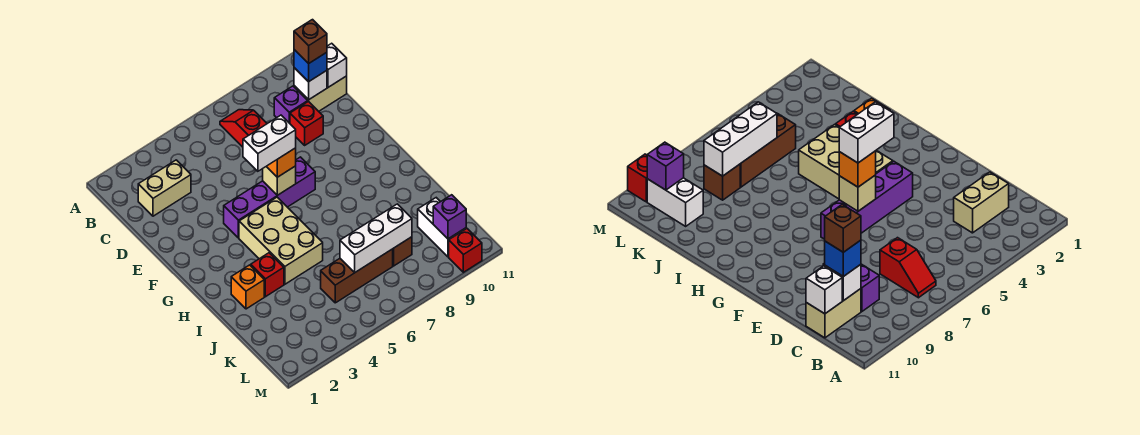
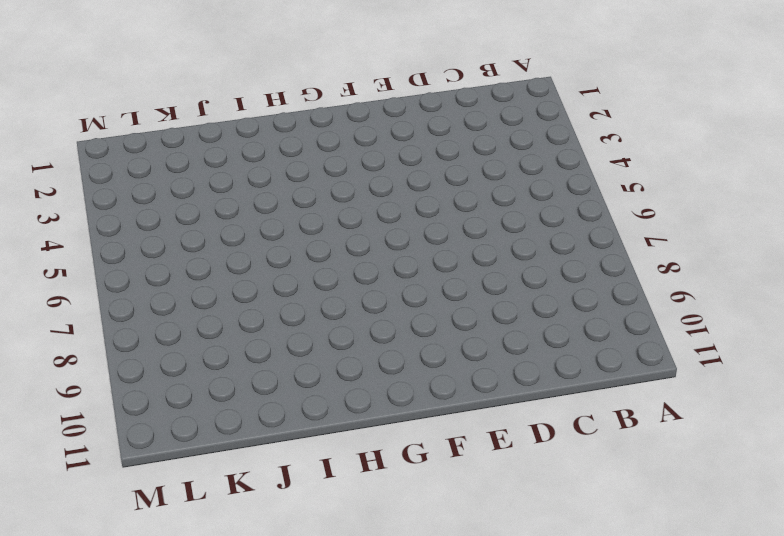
none -> red slope B7:C7 level 1 top C
none -> tan brick C2:C3 level 1
none -> purple brick C9 level 1

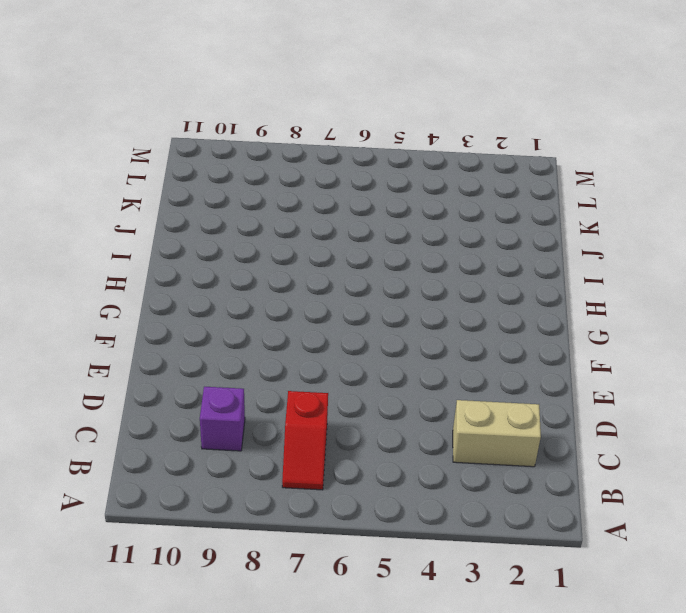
none -> tan brick C10:C11 level 1
none -> red brick D9 level 1
none -> purple brick F4:F7 level 1

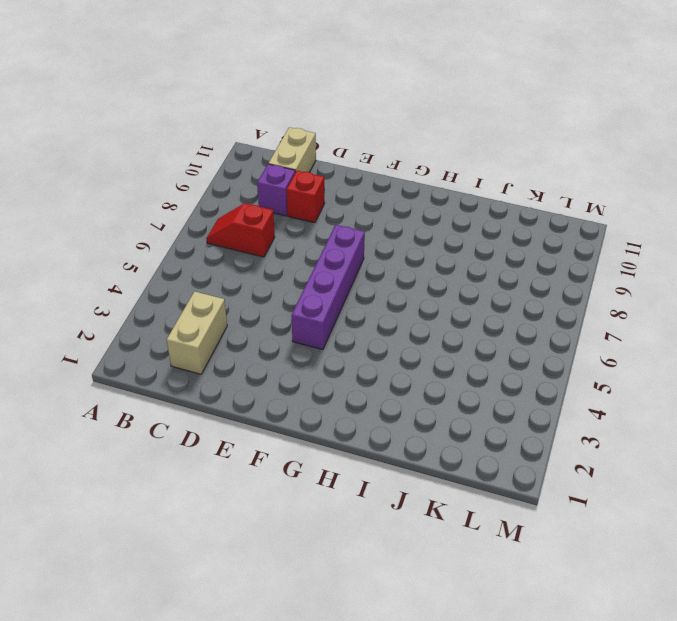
none -> tan brick G4:I5 level 1
none -> orange brick I2 level 1
none -> red brick I3 level 1

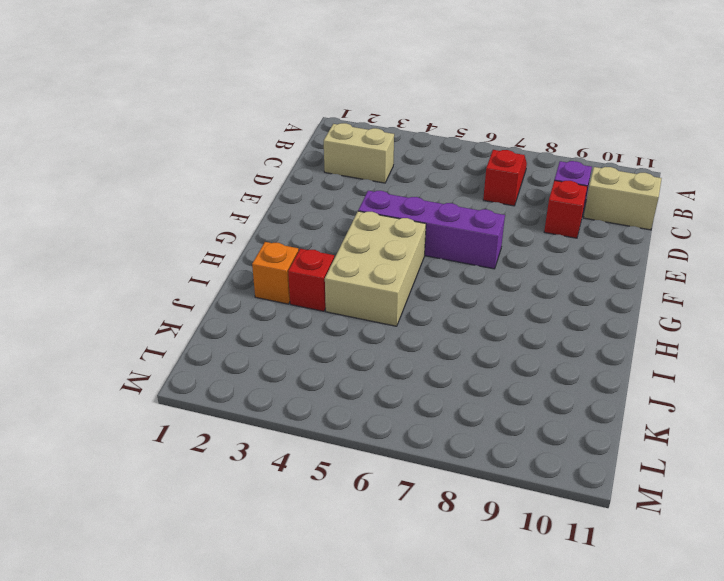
none -> brown brick K5:K7 level 1
none -> brown brick K8 level 1
none -> white brick K10:L10 level 1

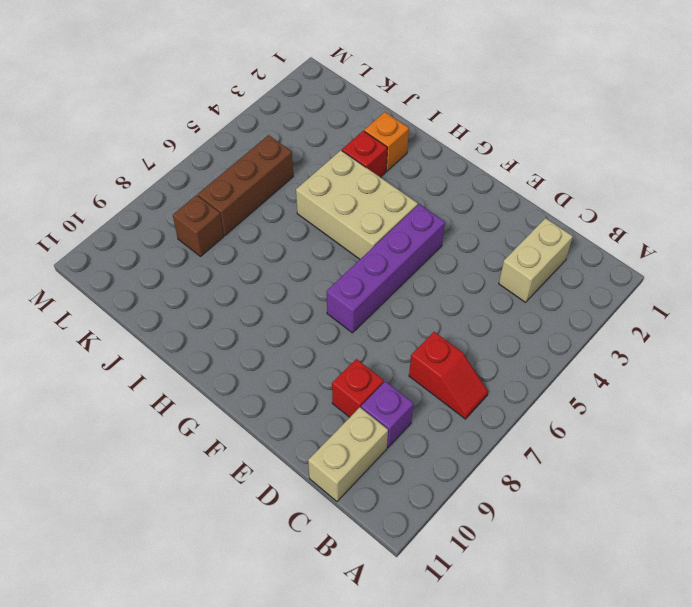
none -> white brick K10:L10 level 1
none -> red brick M10 level 1
none -> white brick C10 level 2

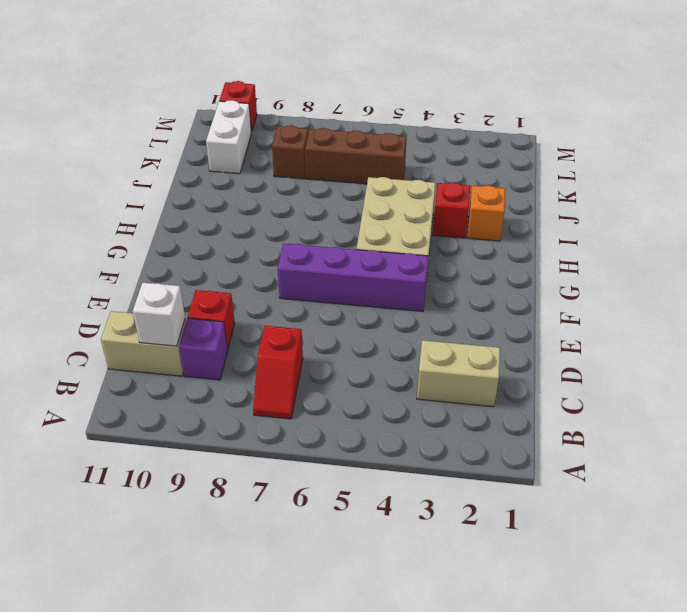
none -> white brick C11 level 2
none -> tan brick F6 level 2
none -> white brick K6:K8 level 2

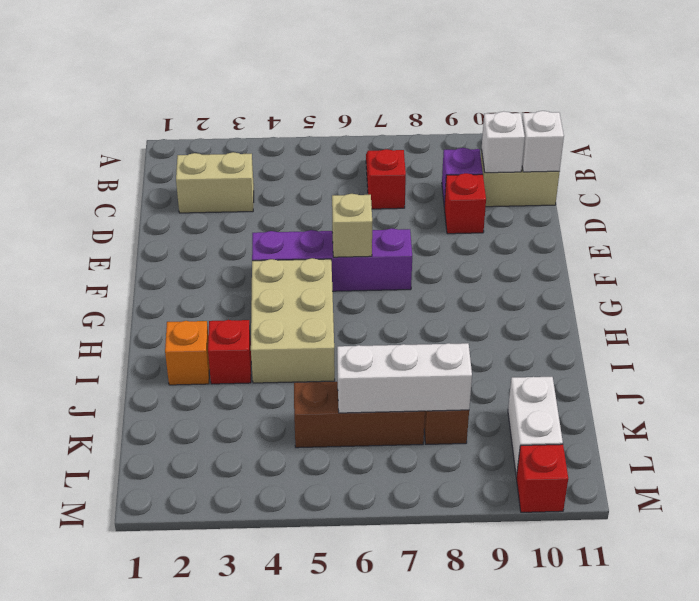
none -> purple brick L10 level 2
none -> blue brick C10 level 3
none -> orange brick F6 level 3

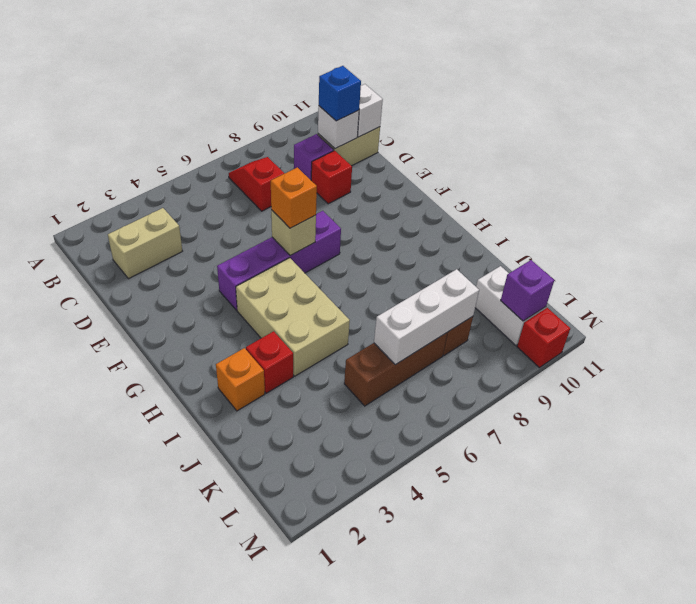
none -> brown brick C10 level 4
none -> white brick F5:F6 level 4

